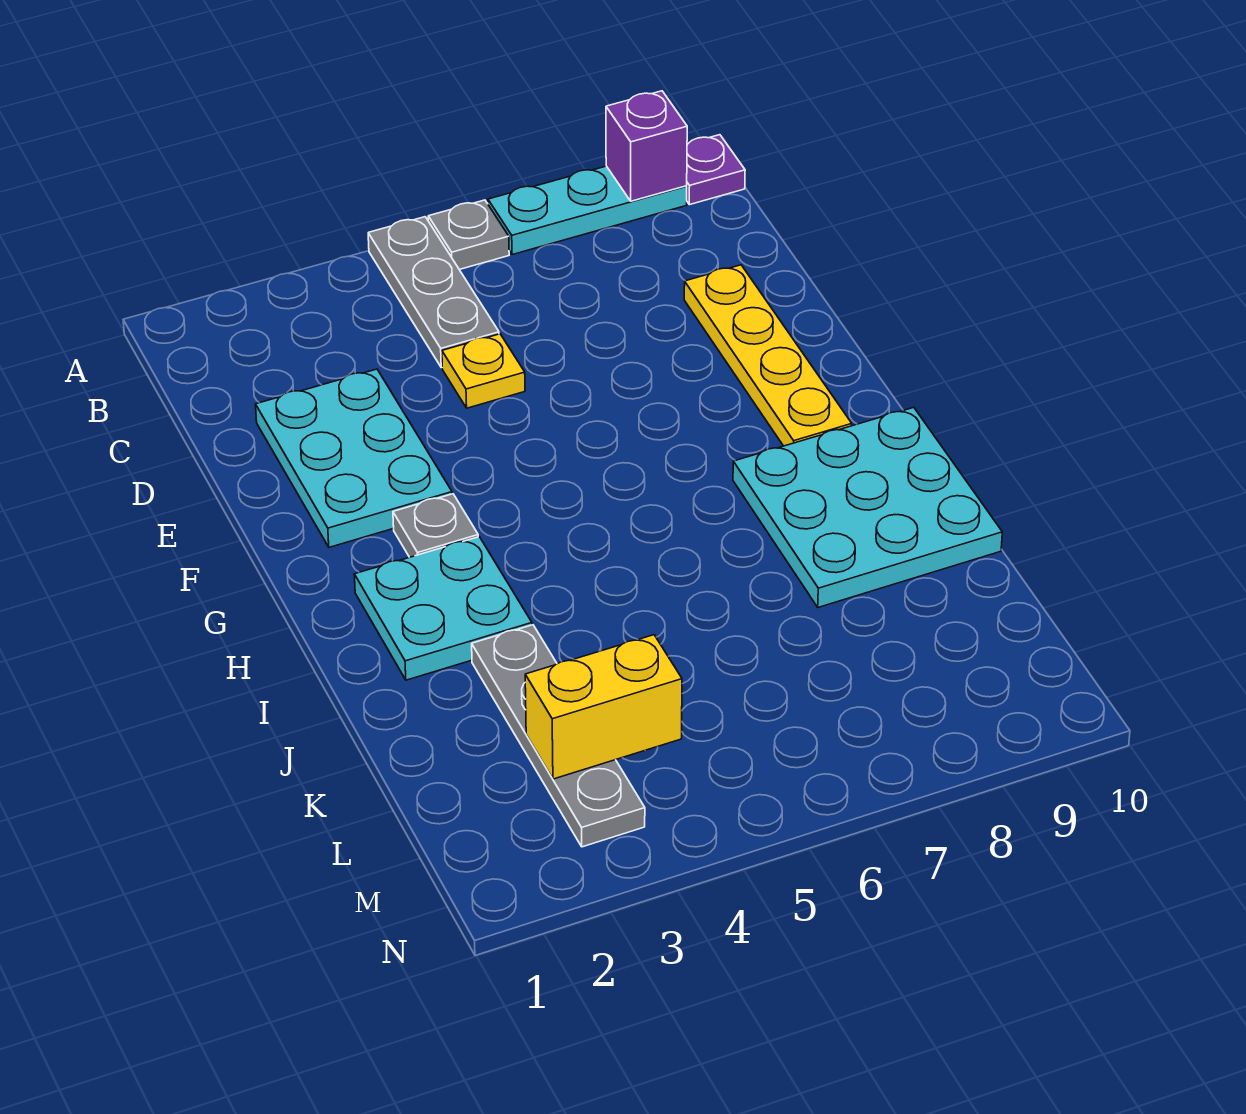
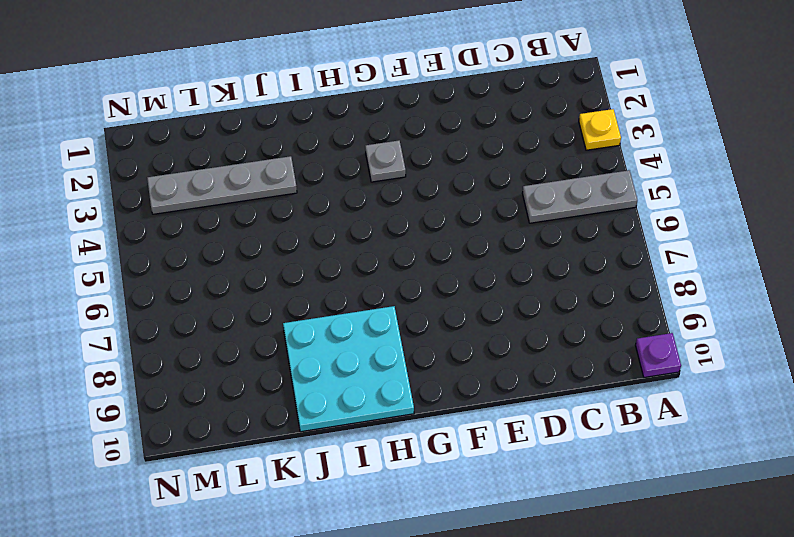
yellow plate A3 level 1 -> yellow plate D5 level 1
none -> grey plate A6 level 1
none -> cyan plate A7:A9 level 1
none -> cyan plate D2:F3 level 1

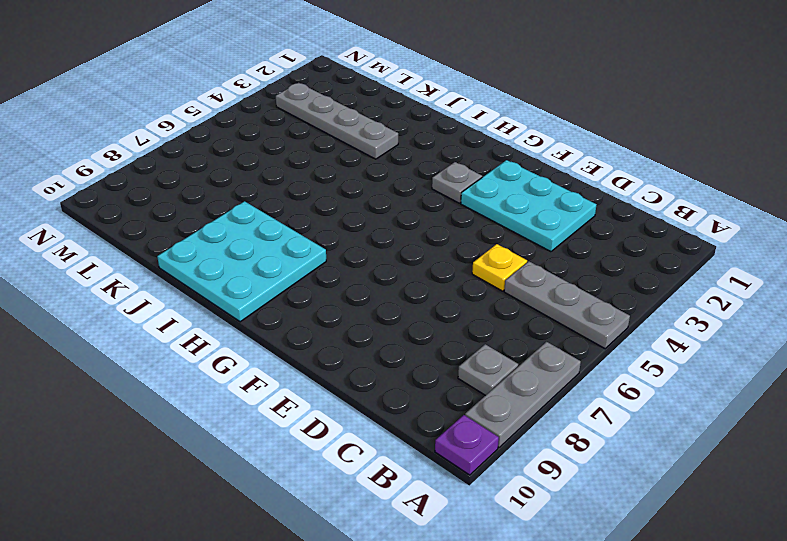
grey plate A7:A9 level 1 -> cyan plate A7:A9 level 1
grey plate B8 level 1 -> grey plate A6 level 1
none -> yellow plate D9:G9 level 1
none -> cyan plate H2:I3 level 1
none -> purple brick A9 level 2

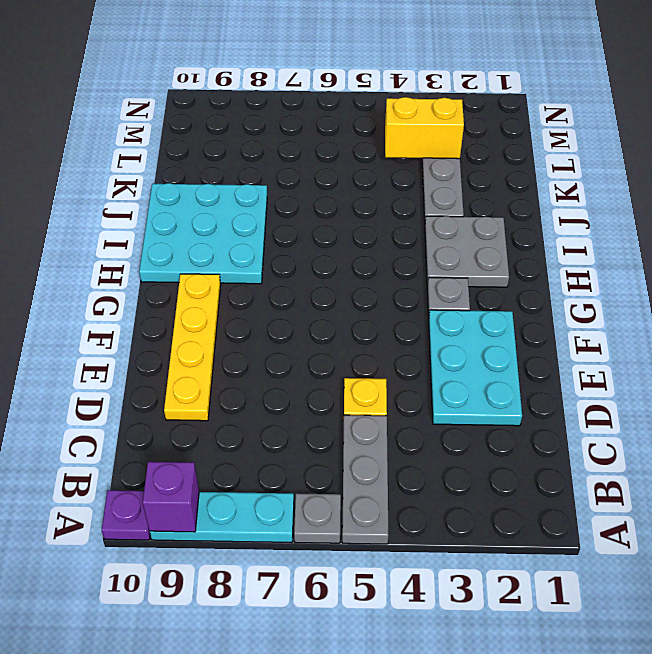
grey plate H2:I3 level 1 -> cyan plate H2:I3 level 1

